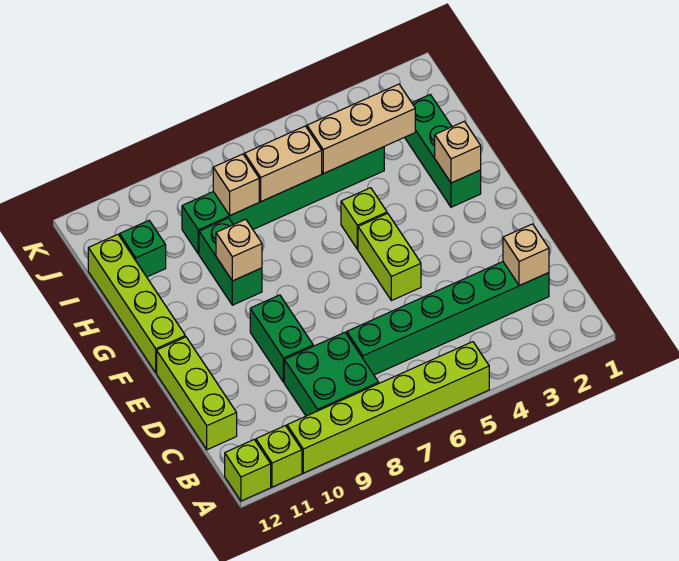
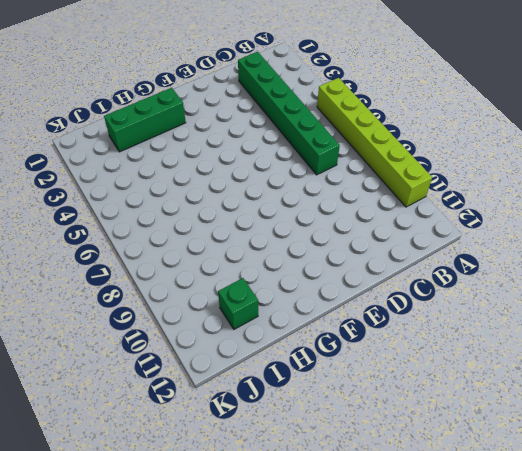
none -> lime brick A11 level 1
none -> lime brick A12 level 1
none -> green brick B8:C9 level 1

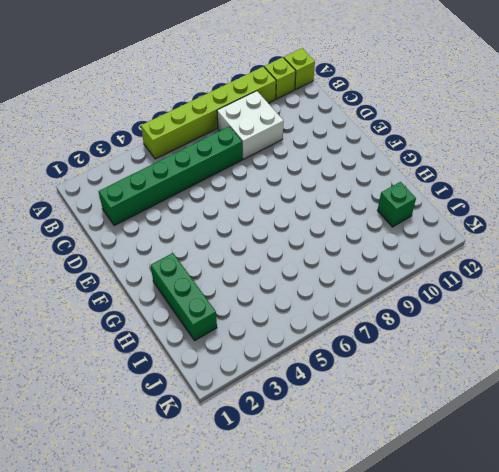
white brick B8:C9 level 1 -> green brick B8:C9 level 1
none -> lime brick C12:E12 level 1
none -> green brick D9:E9 level 1
none -> lime brick E5:F5 level 1

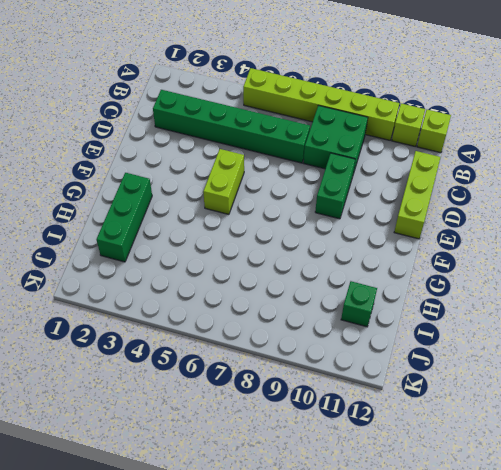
none -> lime brick F12:I12 level 1
none -> lime brick G5 level 1
none -> green brick G9:H9 level 1

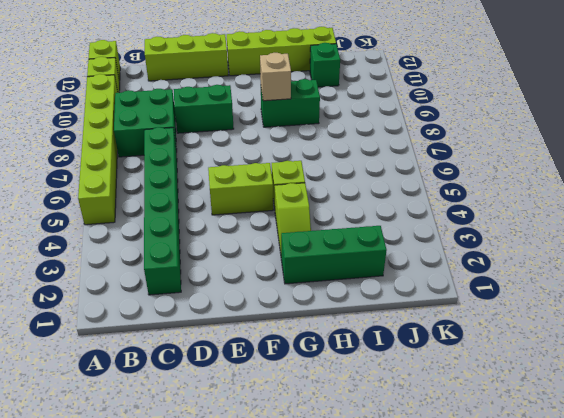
lime slope G3:G4 level 1 top 4 -> none
none -> green brick I4:I9 level 1
none -> tan brick C2 level 2
none -> tan brick G2 level 2

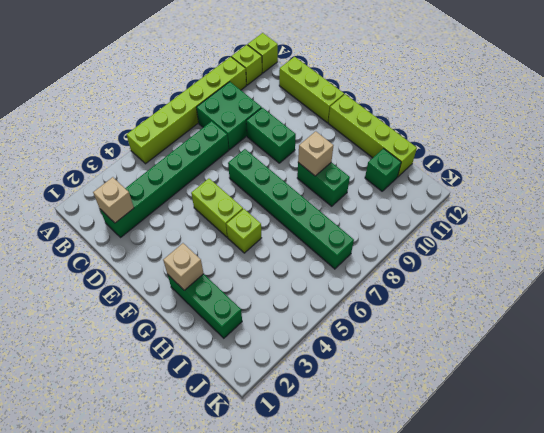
green brick E7:J7 level 1 -> green brick I4:I9 level 1
none -> tan brick I3:I5 level 2
none -> tan brick I6:I7 level 2
none -> tan brick I8 level 2

